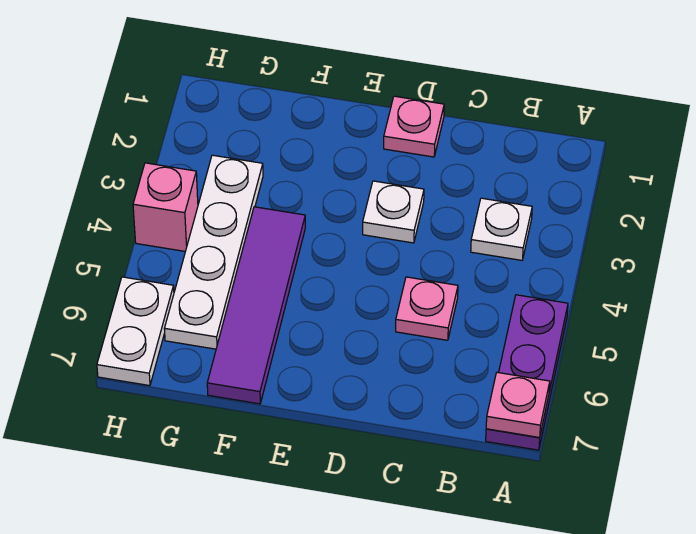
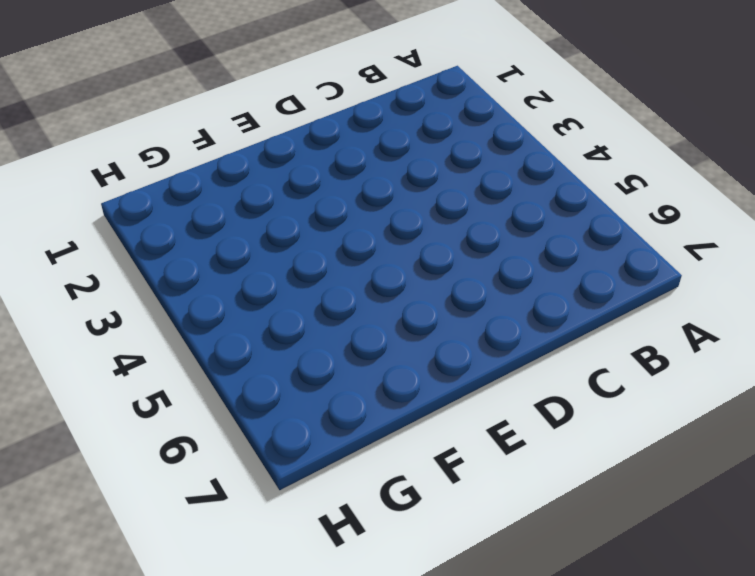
none -> purple plate A5:A7 level 1
none -> white plate B3 level 1

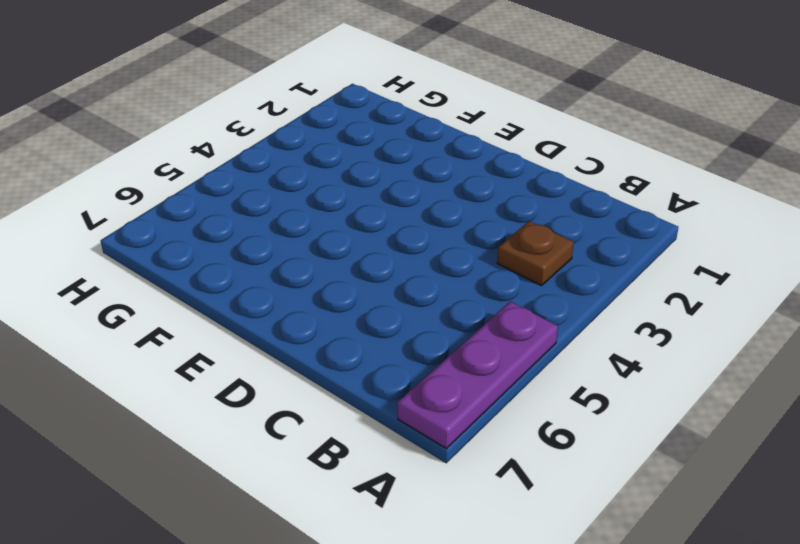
brown plate B3 level 1 -> white plate B3 level 1
none -> pink plate C5 level 1
none -> pink plate D1 level 1

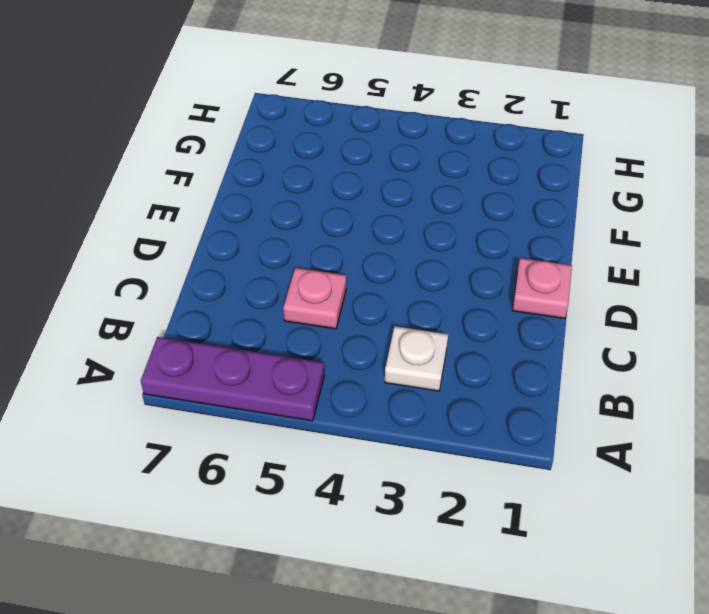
none -> white plate D3 level 1
none -> purple tile F4:F7 level 1

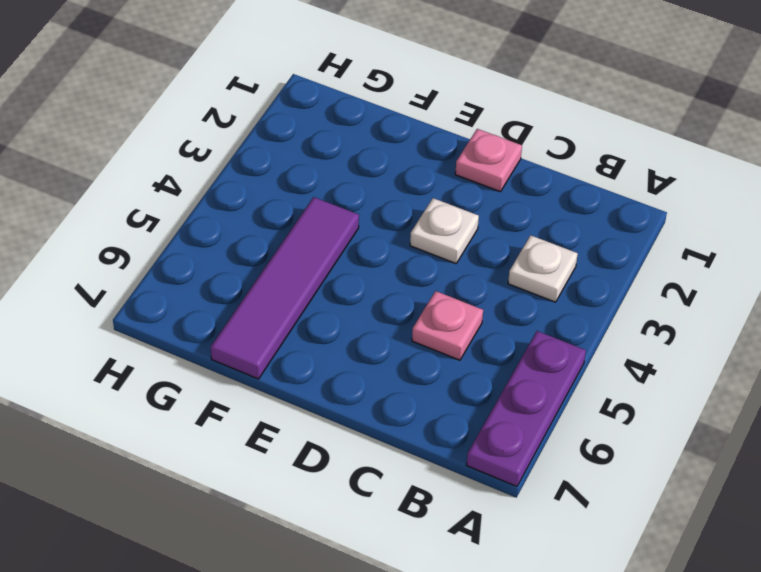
none -> white plate G3:G6 level 1
none -> pink brick H4 level 1

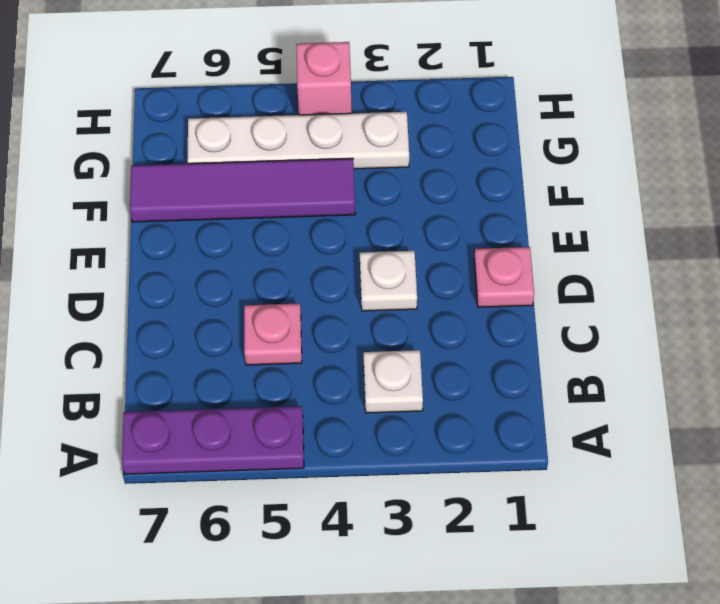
none -> white plate H6:H7 level 1
none -> pink plate A7 level 2

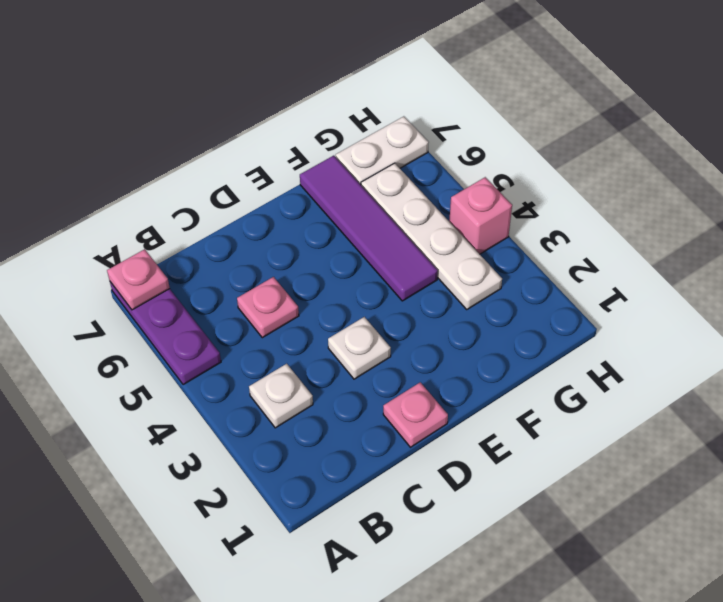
white plate G7:H7 level 1 -> white plate H6:H7 level 1

